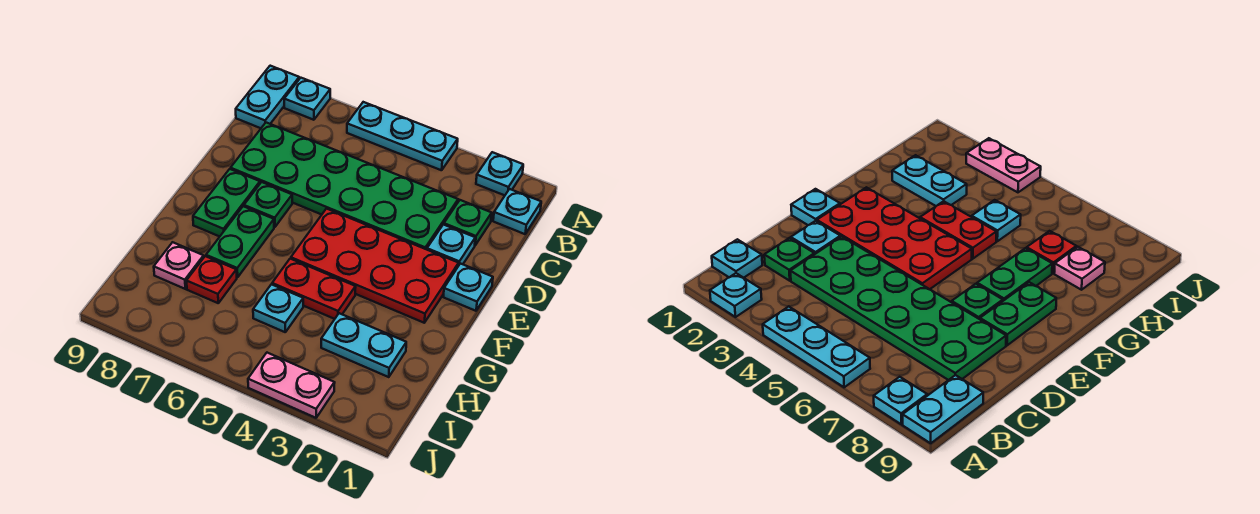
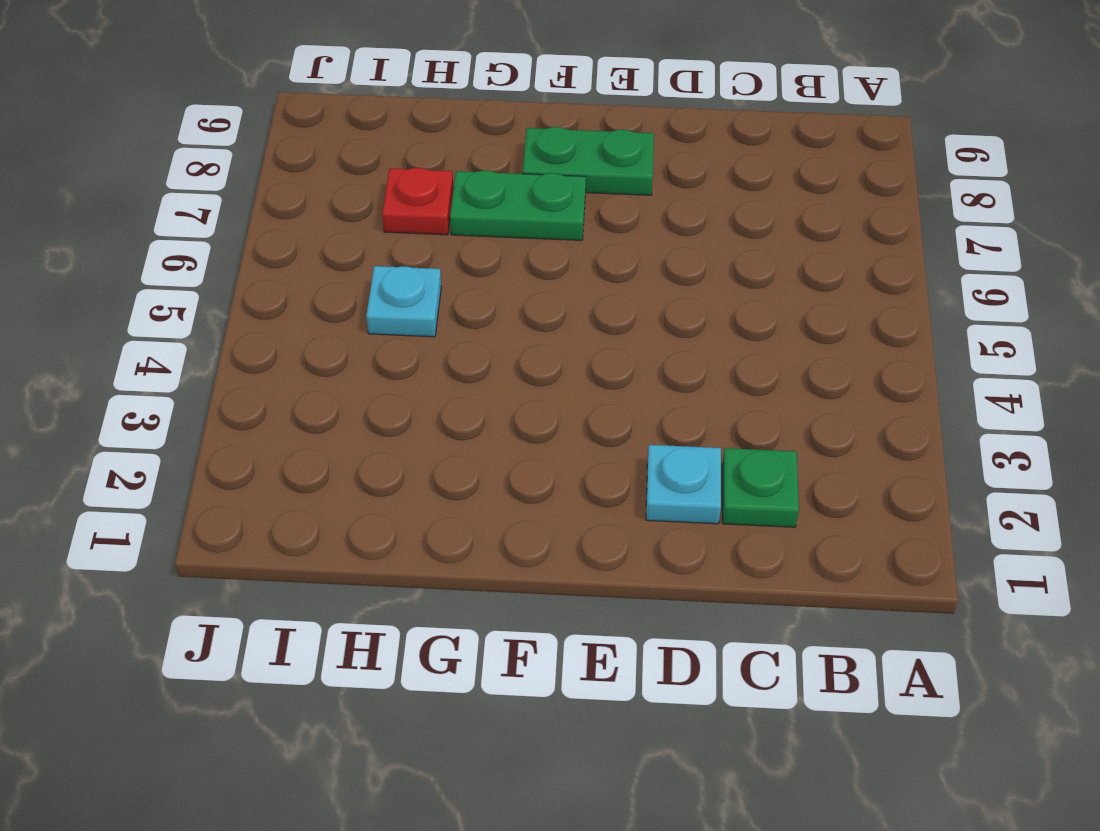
none -> cyan plate A2 level 1
none -> cyan plate A4:A6 level 1
none -> cyan plate A8 level 1

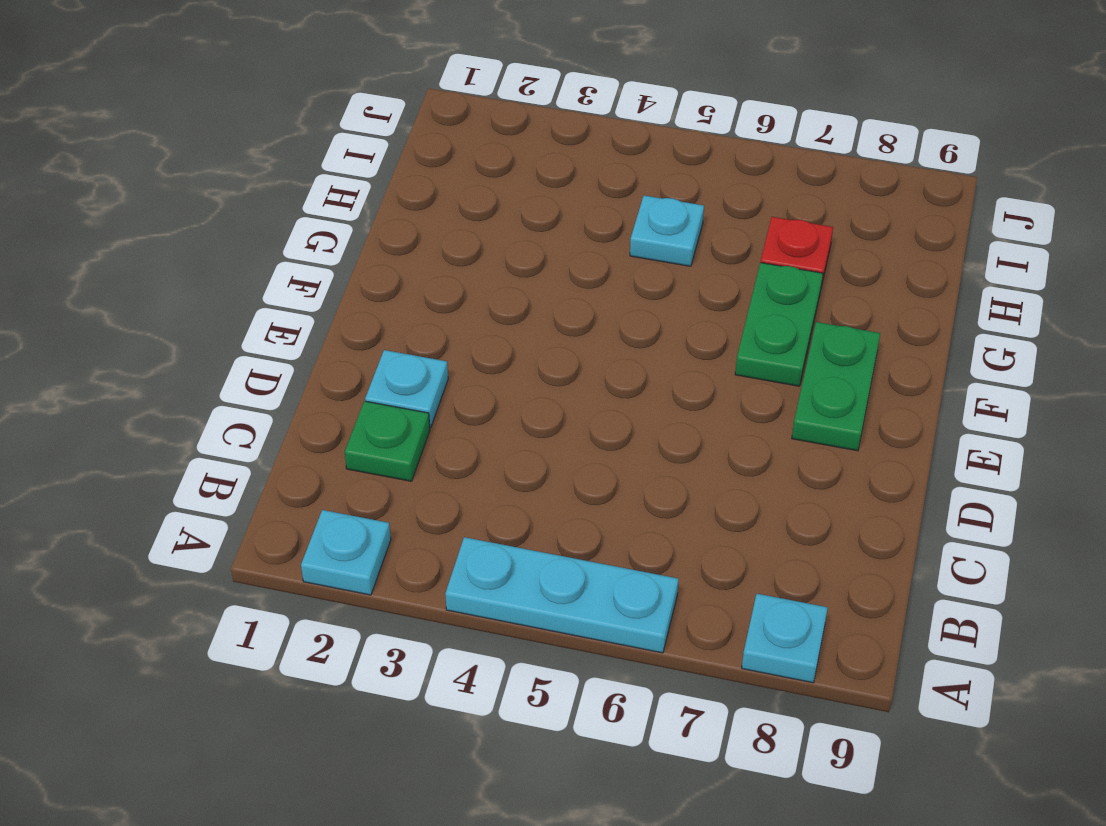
none -> cyan plate A9:B9 level 1
none -> cyan plate B1 level 1
none -> green plate C3:D8 level 1

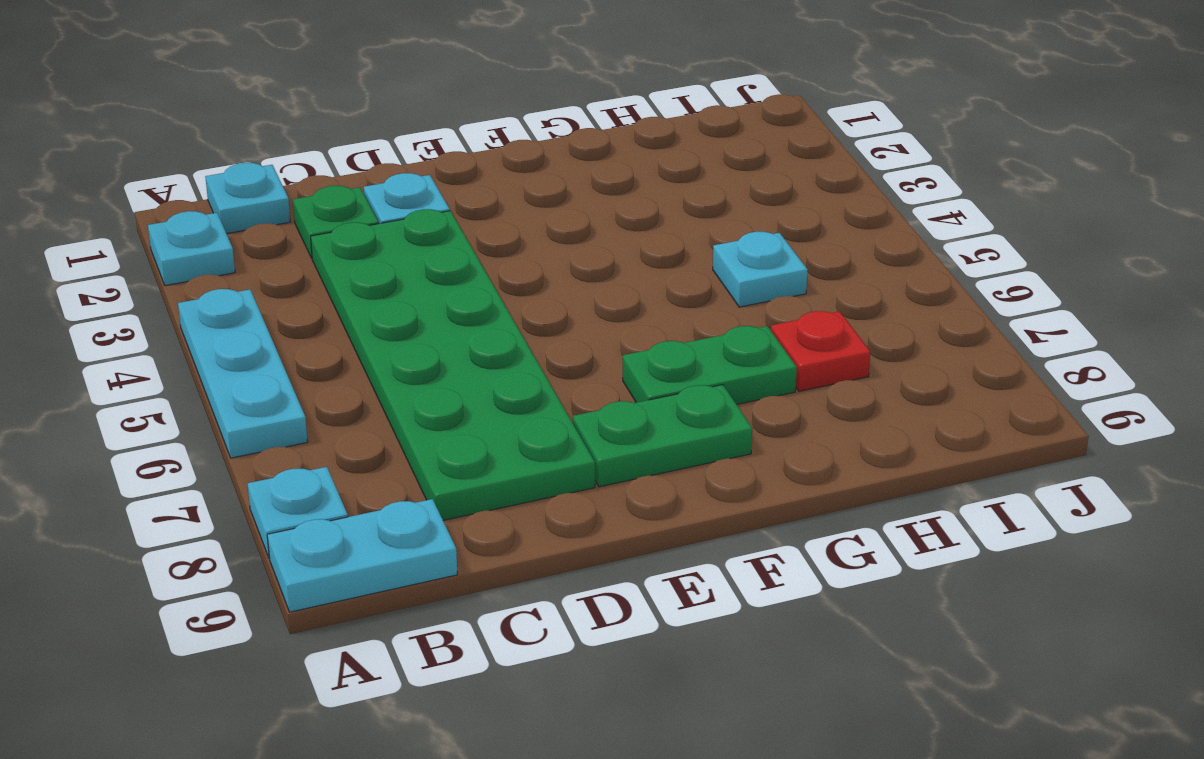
none -> cyan plate E1 level 1
none -> red plate E2:F5 level 1
none -> green plate E7 level 1

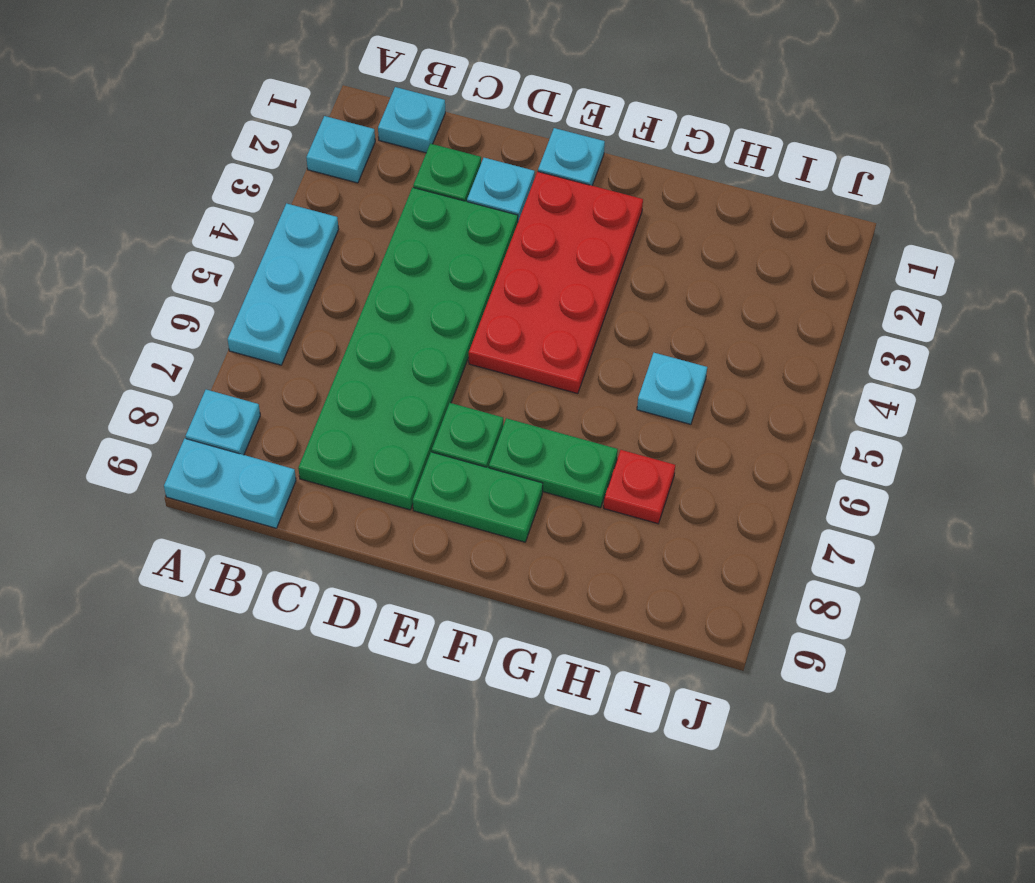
none -> red plate G4:G5 level 1
none -> cyan plate H2:H3 level 1
none -> pink plate H8 level 1

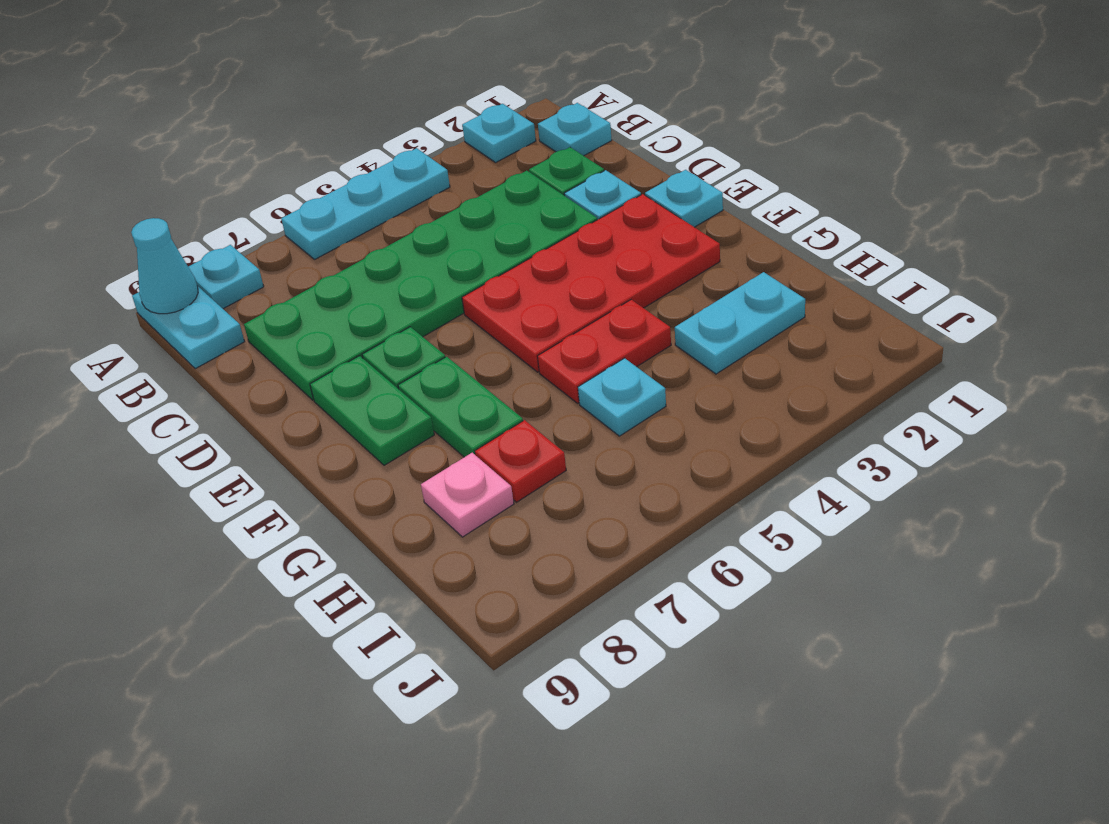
cyan cone A9 level 2 -> none
none -> pink plate J3:J4 level 1

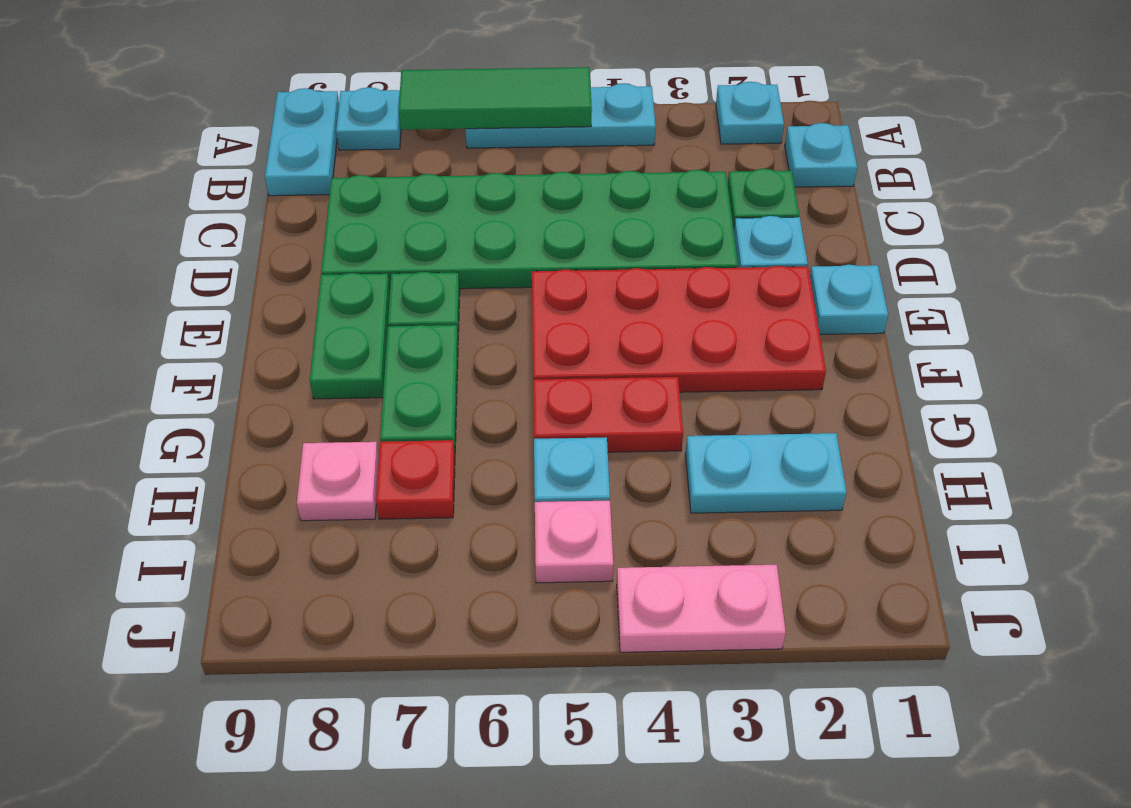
green tile A5:A7 level 2 -> none
pink plate I5 level 1 -> none

